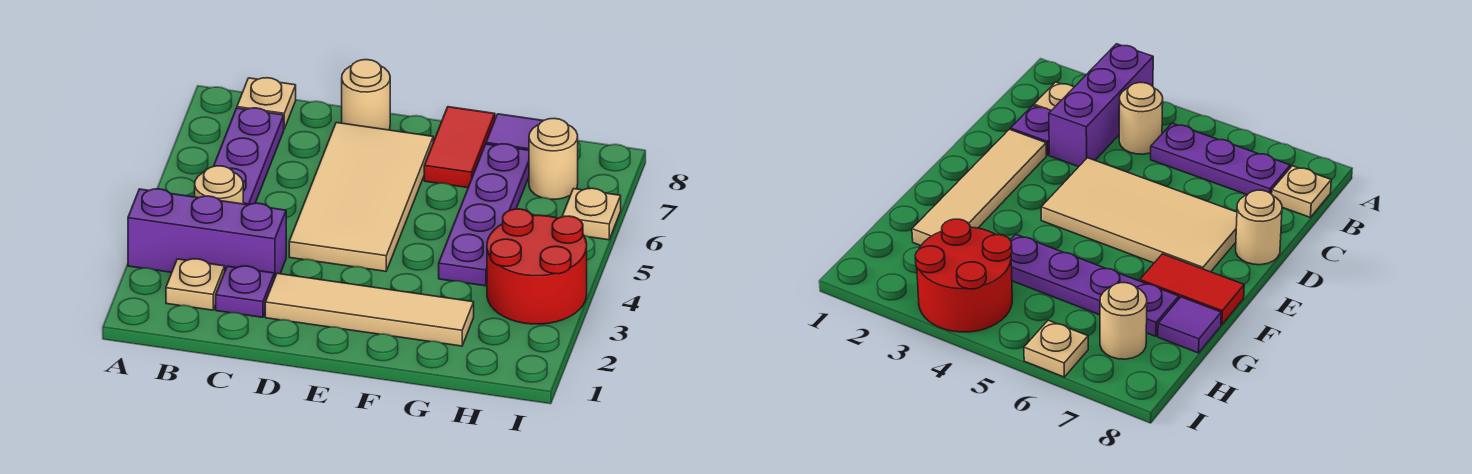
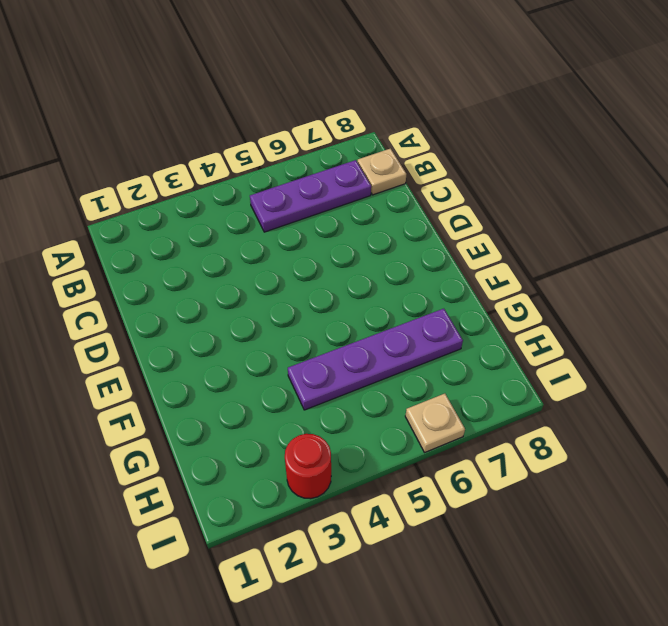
red round brick I3 level 1 -> red round brick H3:I4 level 1
none -> purple brick A3:C3 level 1
none -> tan plate B2 level 1
none -> tan round brick B4 level 1

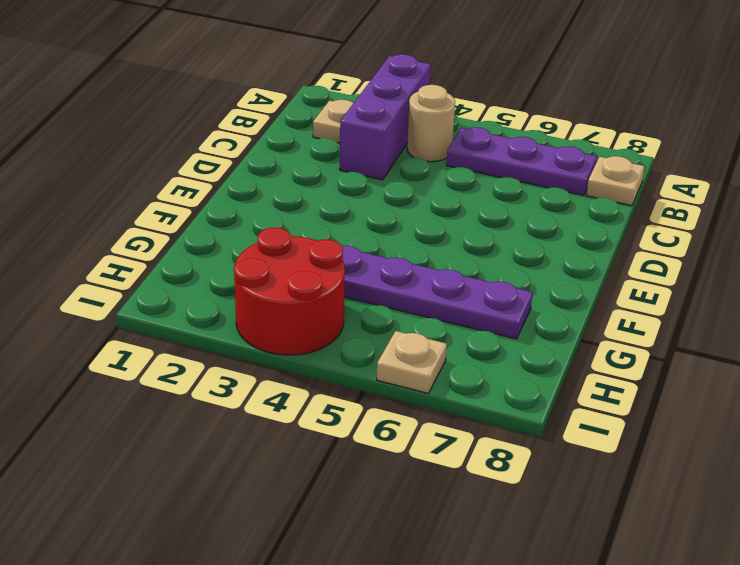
none -> purple plate C2 level 1
none -> tan tile D2:G2 level 1
none -> tan tile D4:E7 level 1

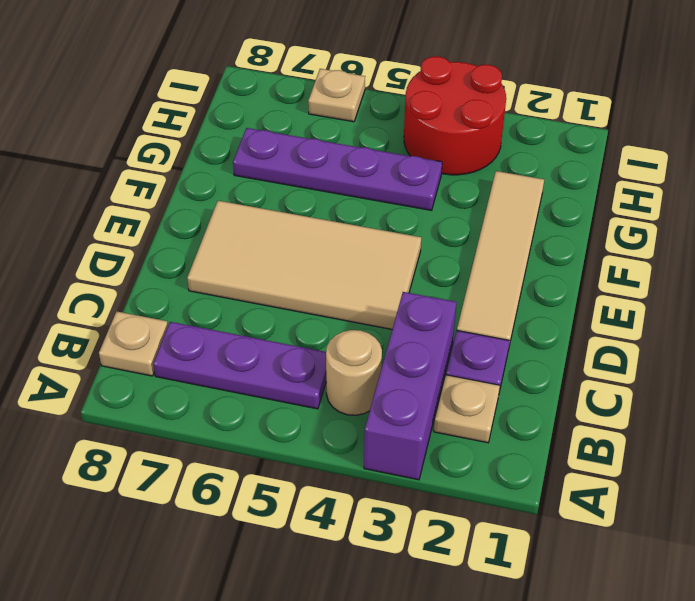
none -> tan round brick D8 level 1
none -> red tile F7:F8 level 1
none -> purple tile G8 level 1

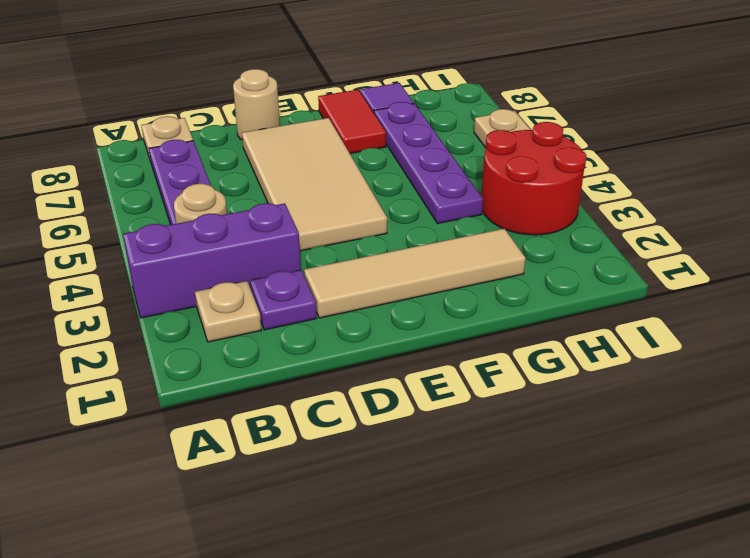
none -> tan round brick H7 level 1

